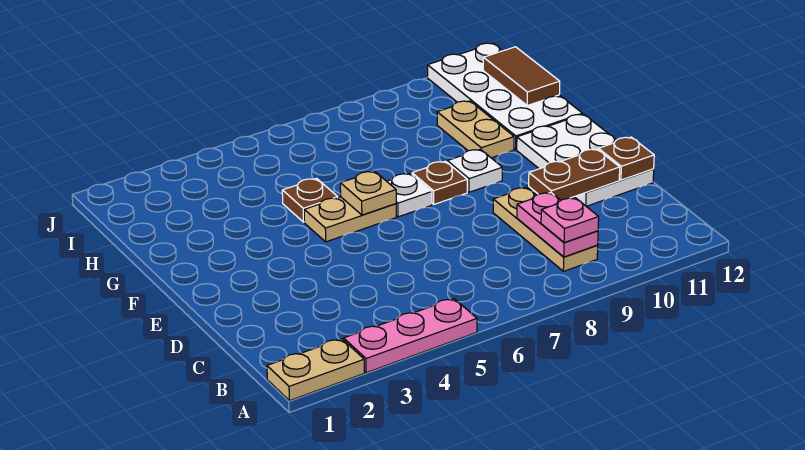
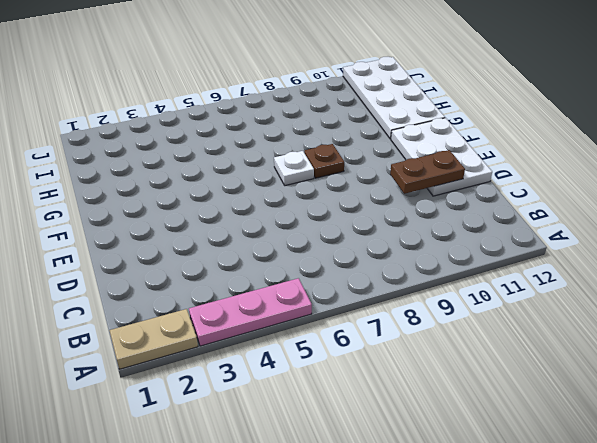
none -> tan plate B9:D9 level 1
none -> tan plate F5:F6 level 1
none -> white plate F9 level 1

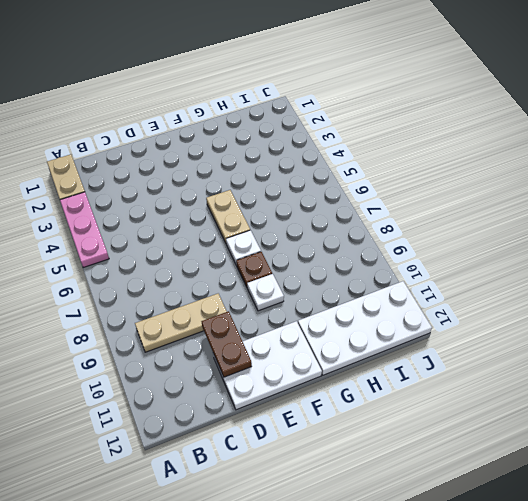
none -> brown plate G5 level 1
none -> tan plate G10:H10 level 1
none -> pink plate B9:C9 level 2

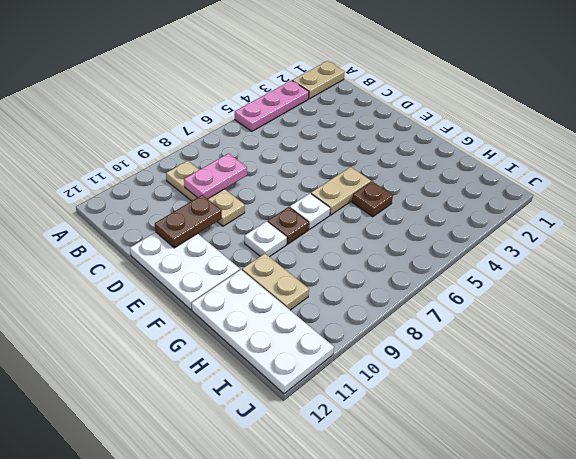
pink plate C8:C9 level 2 -> pink plate B9:C9 level 2
none -> brown plate D12 level 2
none -> tan plate F6 level 2
none -> brown tile H12:I12 level 2

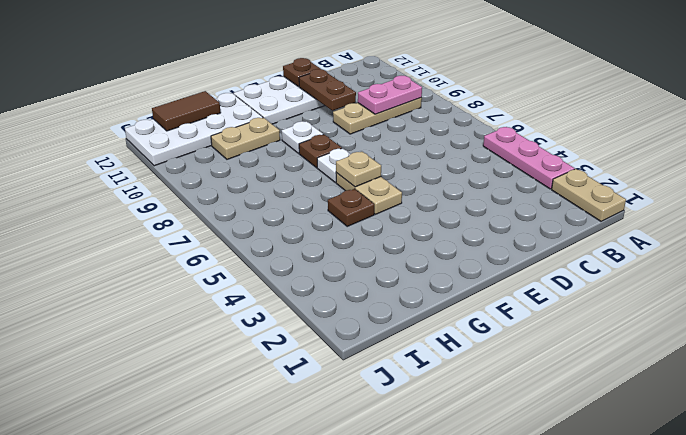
none -> pink plate B9 level 3

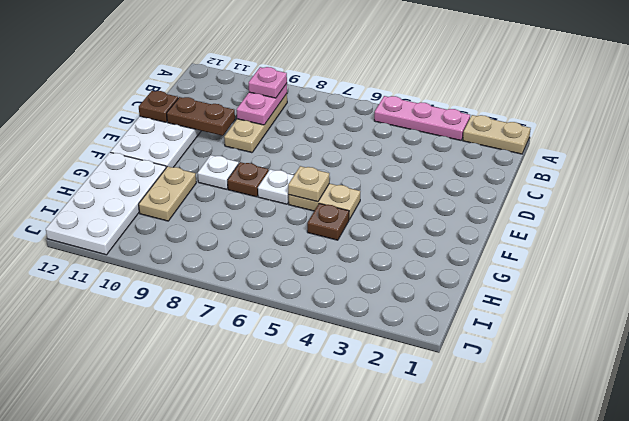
none -> brown tile H12:I12 level 2

